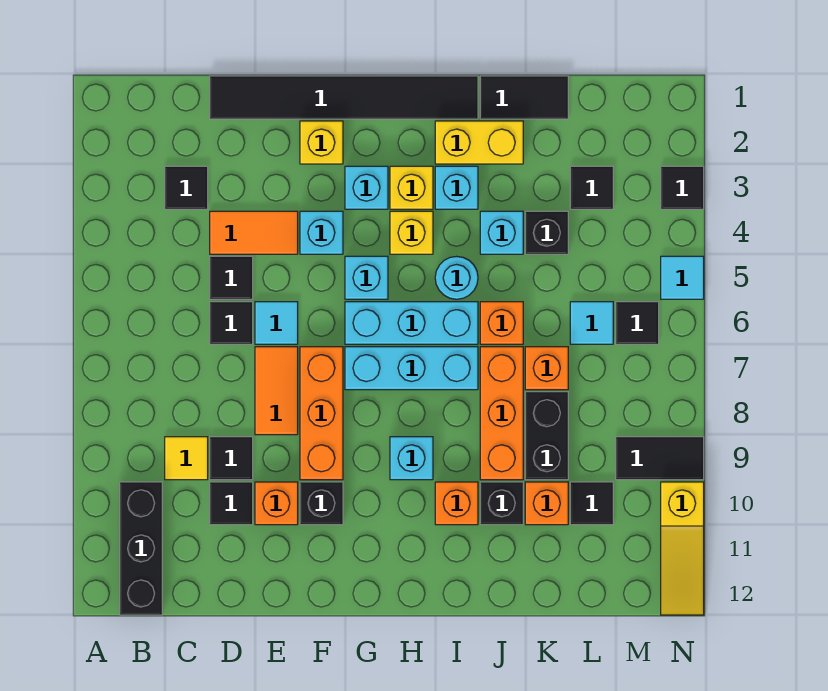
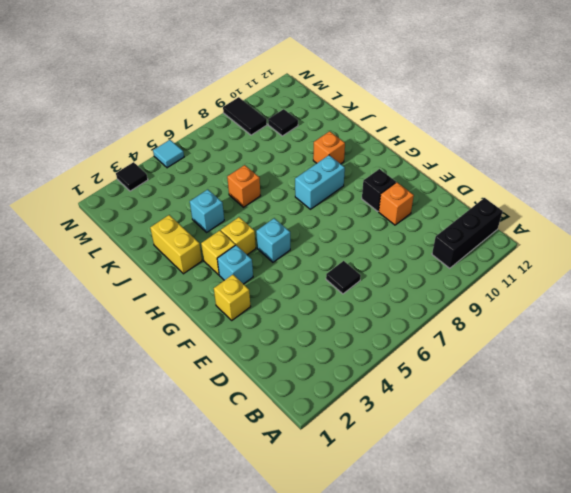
cyan brick H8:H9 level 1 -> cyan brick H9 level 1
none -> black tile C3 level 1
none -> yellow tile C9 level 1
none -> black tile D1:I1 level 1
none -> orange tile D4:E4 level 1

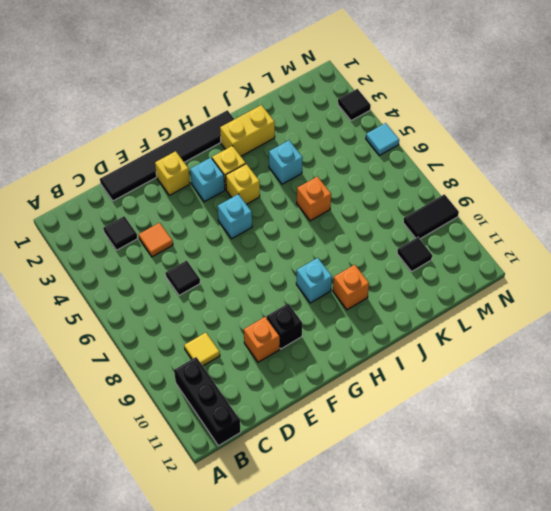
orange tile D4 level 1 -> orange tile D4:E4 level 1
none -> black tile D5 level 1
none -> black tile D9 level 1
none -> black tile D10 level 1
none -> cyan tile E6 level 1

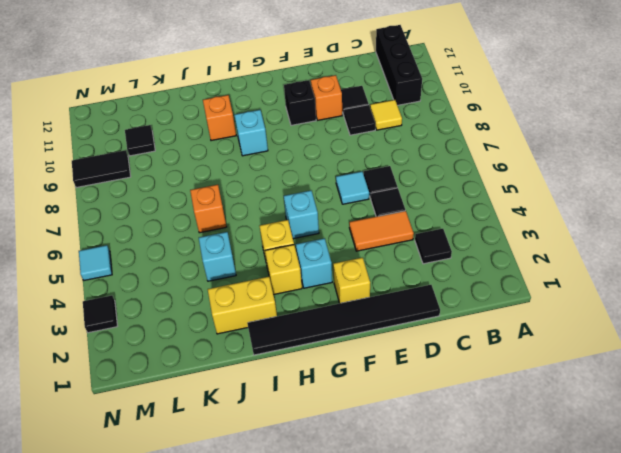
none -> orange tile E7:E8 level 1
none -> cyan brick F4 level 1
none -> orange brick F7:F9 level 1
none -> cyan brick G6:I6 level 1

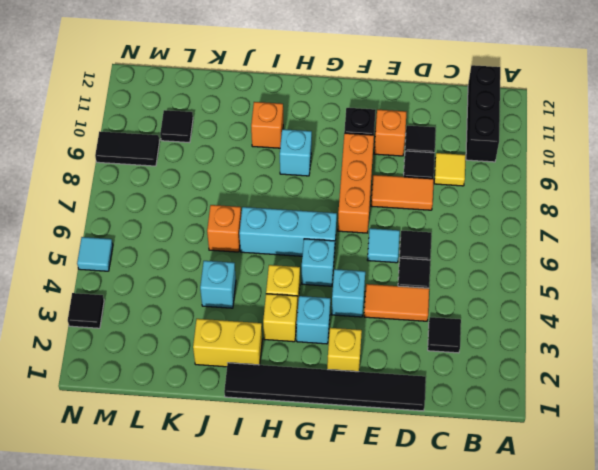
orange tile D8:E8 level 1 -> orange tile E7:E8 level 1
none -> cyan brick G7:I7 level 1
none -> cyan brick I3 level 1
none -> cyan round brick I5 level 1
none -> black tile J1:K1 level 1

